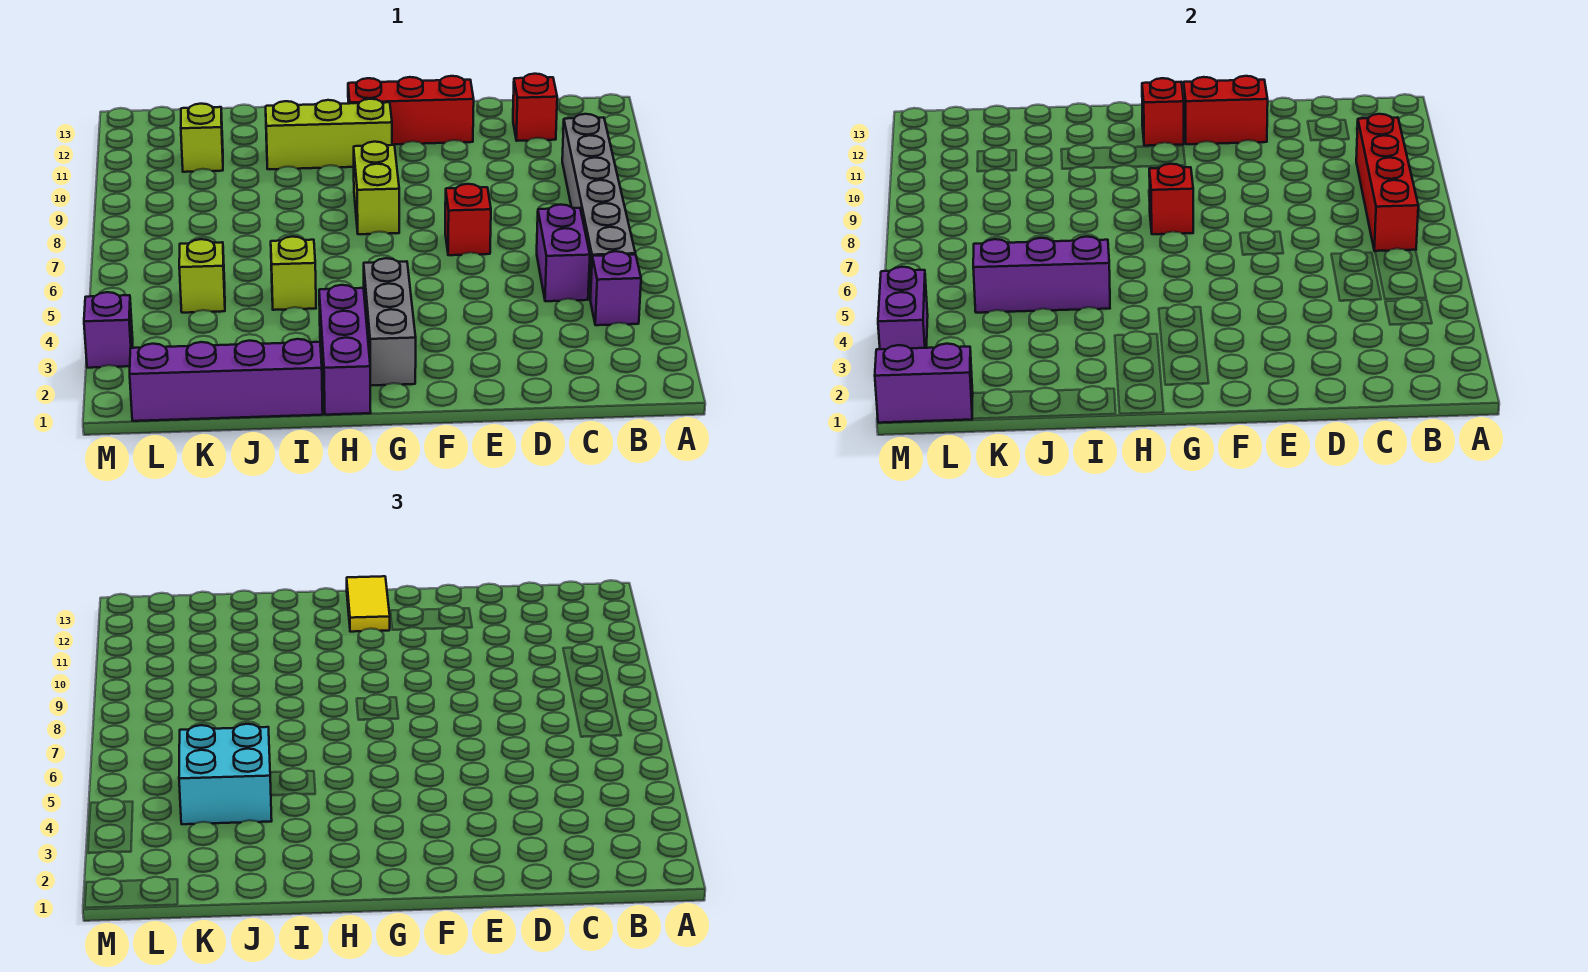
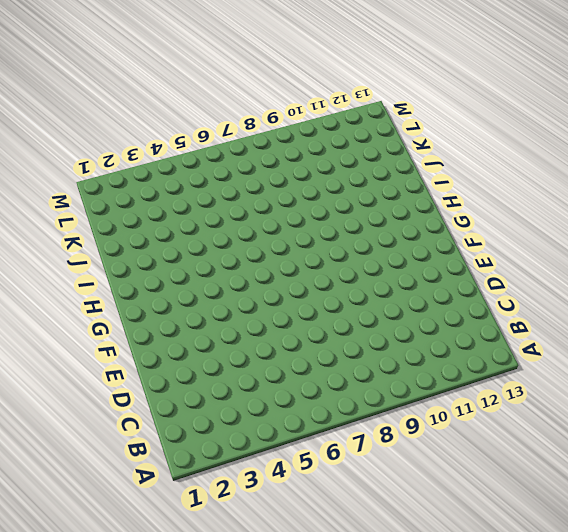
none -> purple brick B4 level 1
none -> grey brick B5:B10 level 1
none -> purple brick C5:C6 level 1

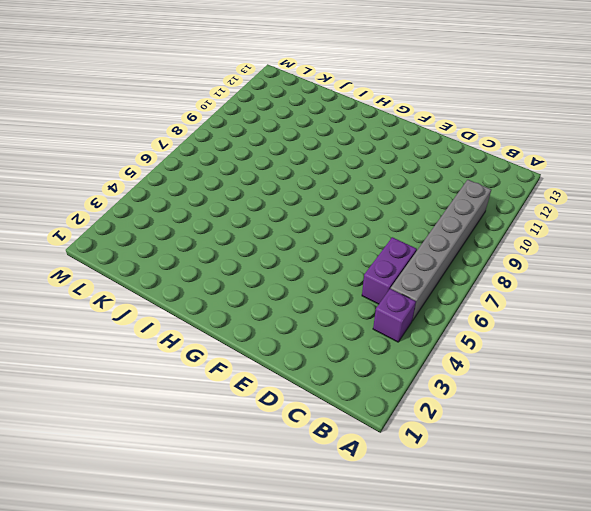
none -> red brick C12 level 1
none -> red brick E7 level 1
none -> red brick E12:G12 level 1

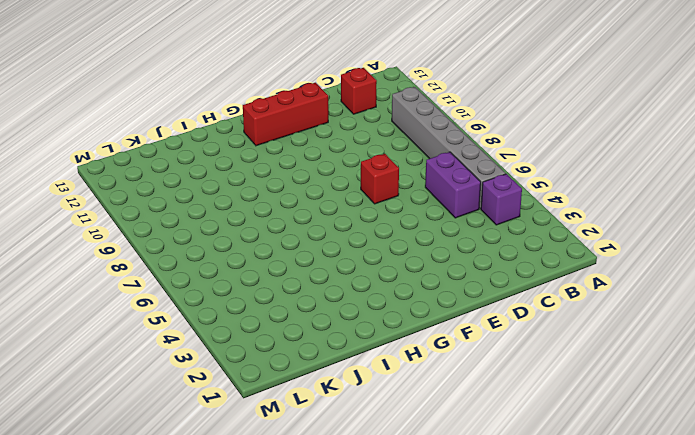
none -> grey brick G2:G4 level 1
none -> lime brick G8:G9 level 1
none -> lime brick G11:I11 level 1

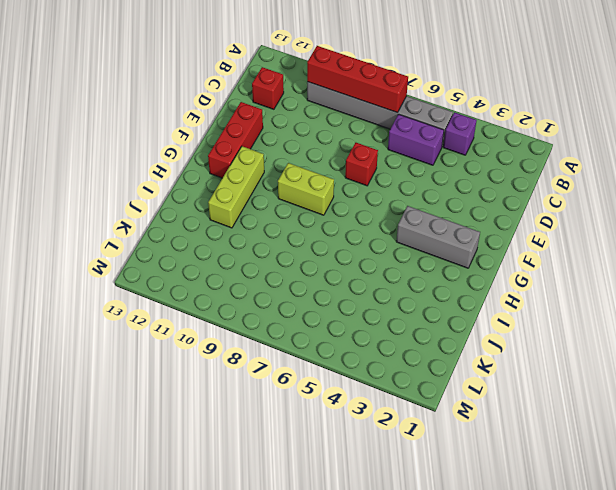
none -> purple brick H1:H3 level 1
none -> purple brick I1:L1 level 1
none -> lime brick I5 level 1

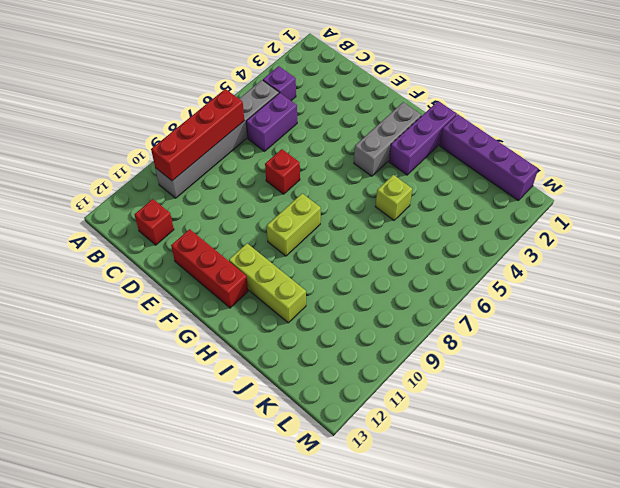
none -> lime brick K5 level 1
none -> lime brick K11 level 1
none -> purple brick M3 level 1

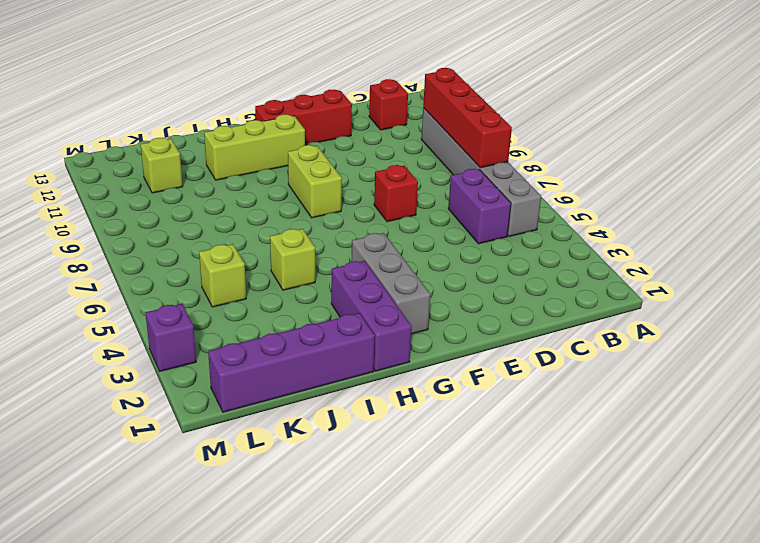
none -> purple brick B4 level 1
none -> red brick E12:F12 level 2
none -> red brick G8 level 2

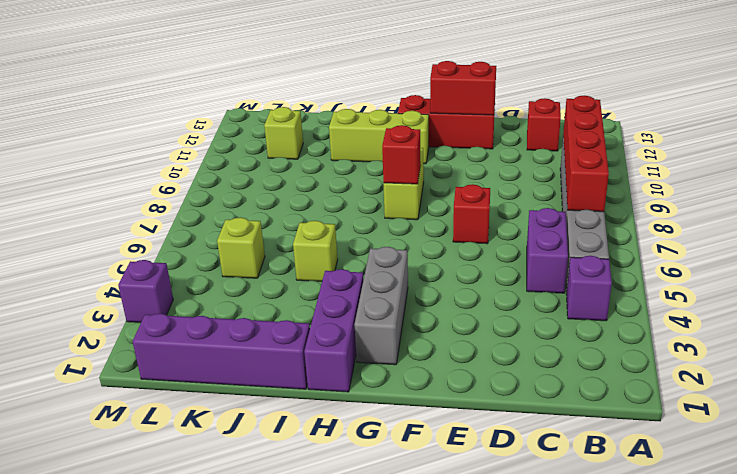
none -> red brick G12 level 2
none -> purple brick I5:K5 level 2
none -> purple brick L1:M1 level 2

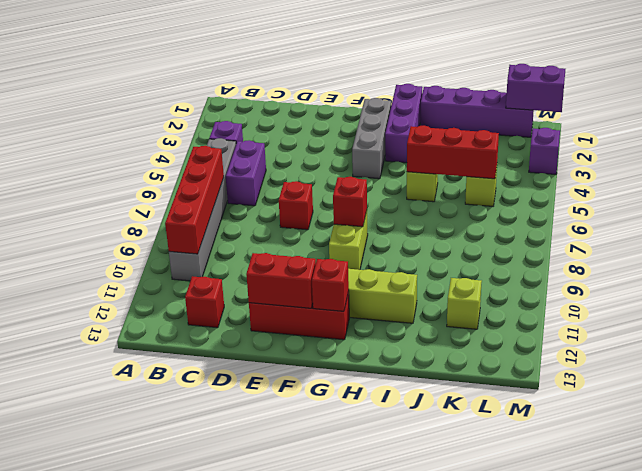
red brick I5:K5 level 2 -> purple brick I5:K5 level 2
none -> purple brick M3:M4 level 2
none -> yellow tile G12:G13 level 3
none -> cyan brick J4:K5 level 3

